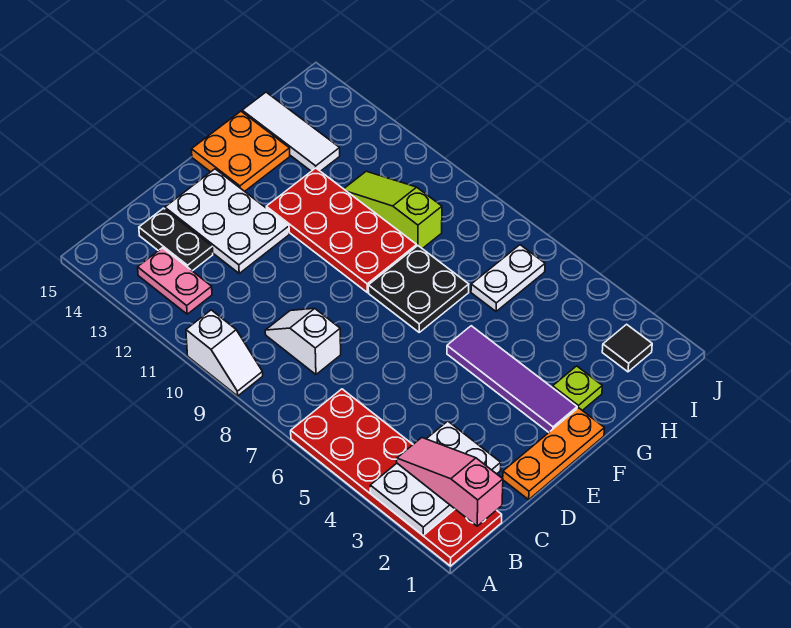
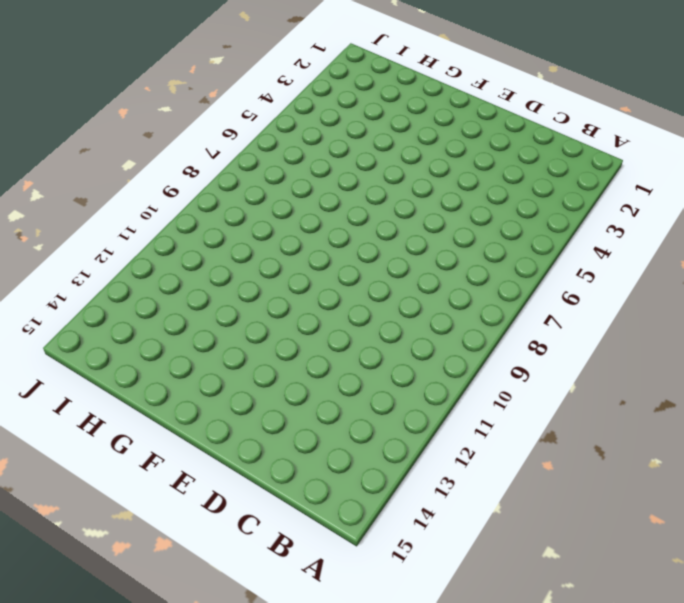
none -> red plate A1:B6 level 1
none -> white slope A9:A10 level 1 top 10
none -> pink plate B12:B13 level 1

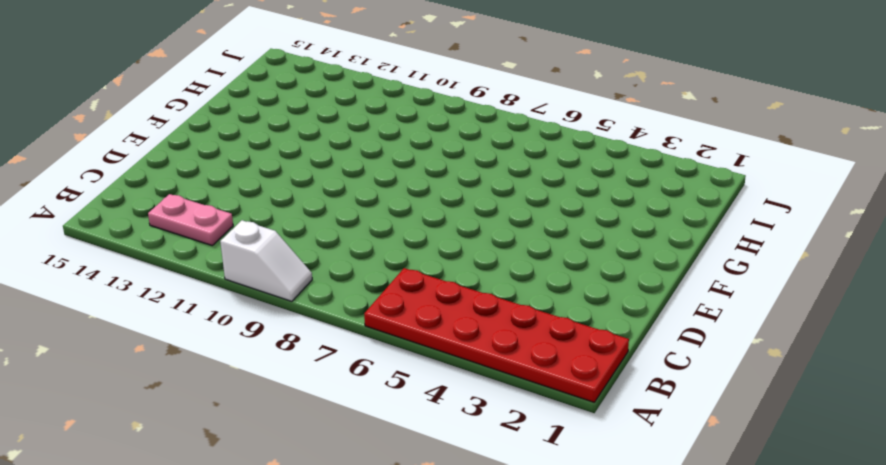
none -> white slope C8:C9 level 1 top 8
none -> black plate C13:C14 level 1
none -> orange plate D1:F1 level 1

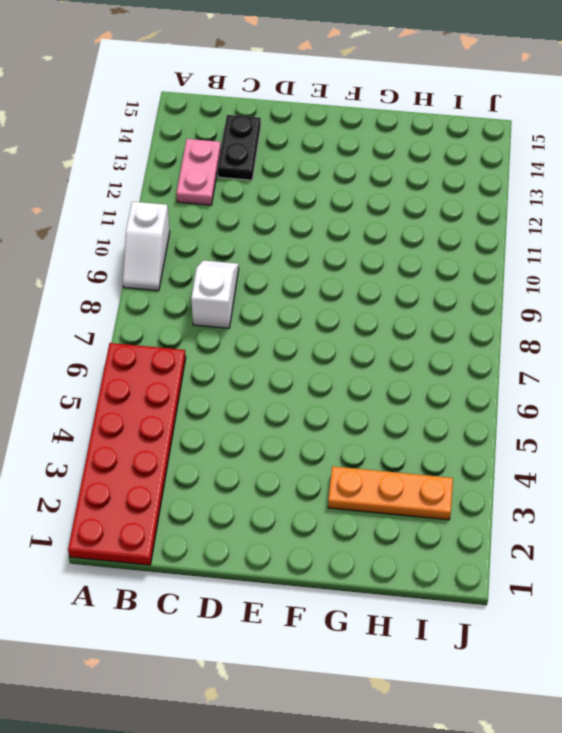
orange plate G3:I3 level 1 -> orange plate D1:F1 level 1
none -> white plate D12:E14 level 1
none -> purple tile F2:F5 level 1
none -> black plate F7:G8 level 1

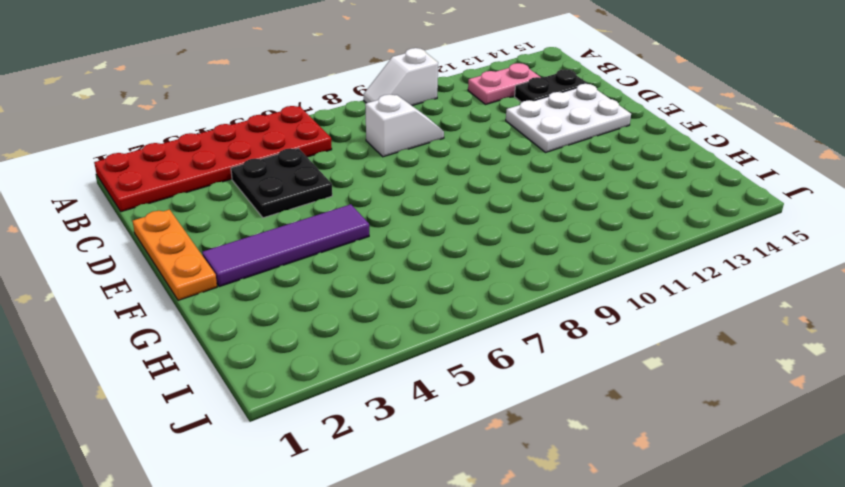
black plate C4:D5 level 1 -> black plate F7:G8 level 1
none -> red plate F9:G12 level 1
none -> orange plate F14:G15 level 1
none -> lime plate G2 level 1

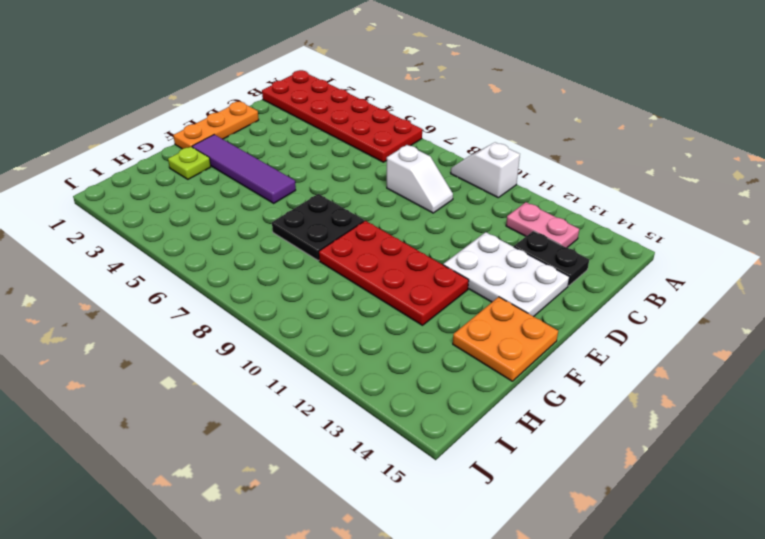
none -> white plate H6:I6 level 1
none -> lime slope H9:H11 level 1 top 9
none -> white tile H13:H15 level 1

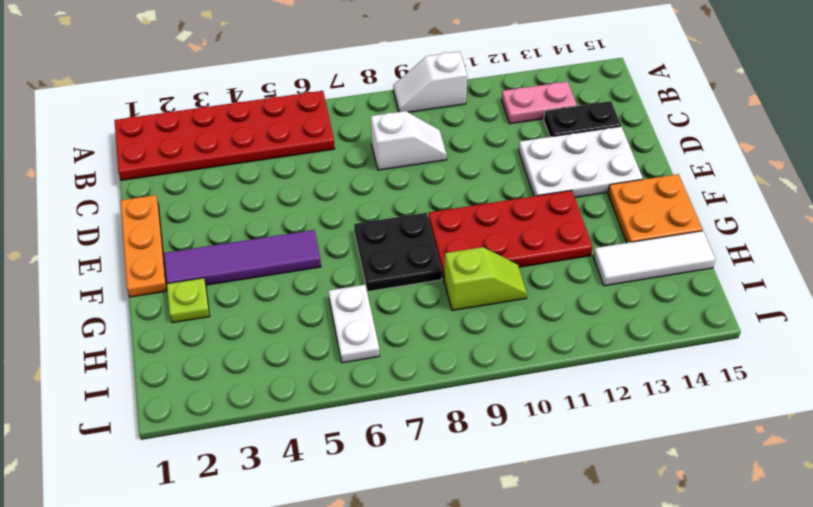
lime slope H9:H10 level 1 top 9 -> lime slope H9:H11 level 1 top 9
none -> black tile I2 level 1
none -> white plate A2:C3 level 2
none -> pink slope B1:B3 level 3 top 1

